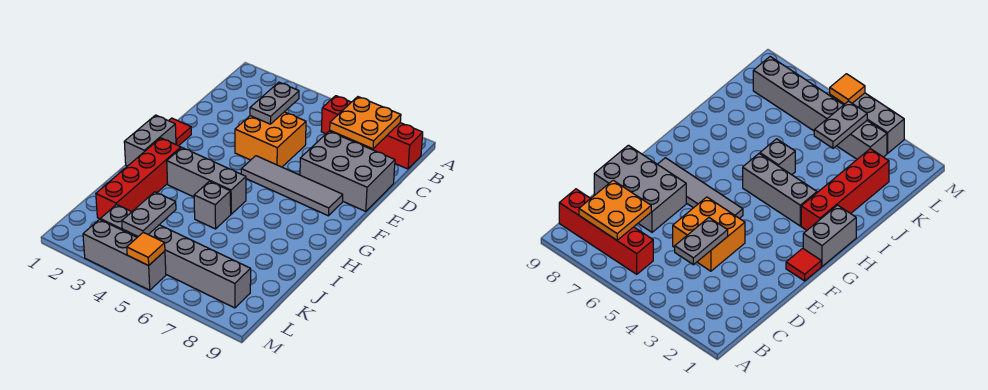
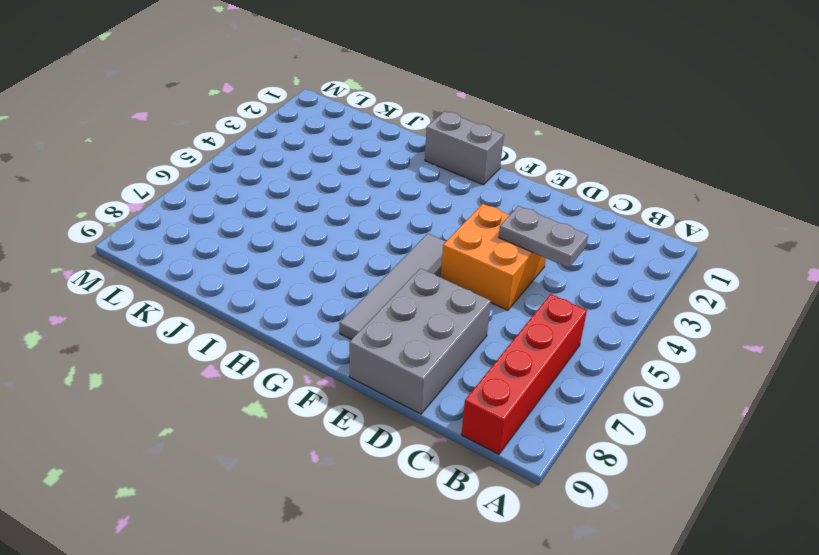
none -> red tile F1 level 1
none -> red brick H2:K2 level 1
none -> grey brick H3:H5 level 1

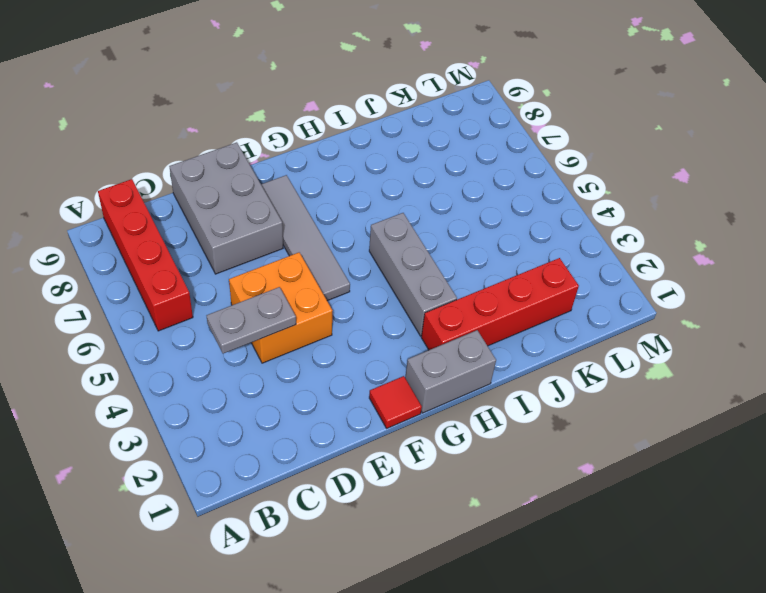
none -> grey brick I5 level 1
none -> grey brick L3:L8 level 1
none -> grey brick M3:M5 level 1

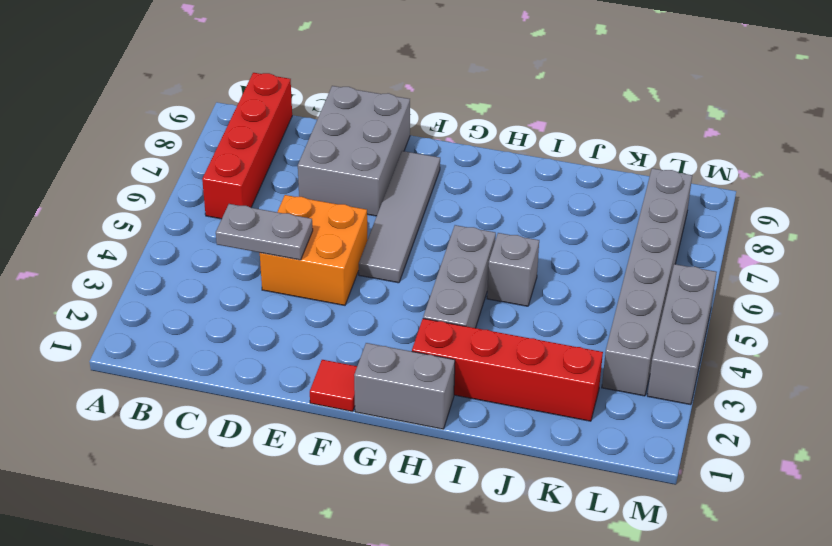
none -> orange plate B7:C8 level 2
none -> grey plate K4:L4 level 2
none -> orange tile M5 level 2

